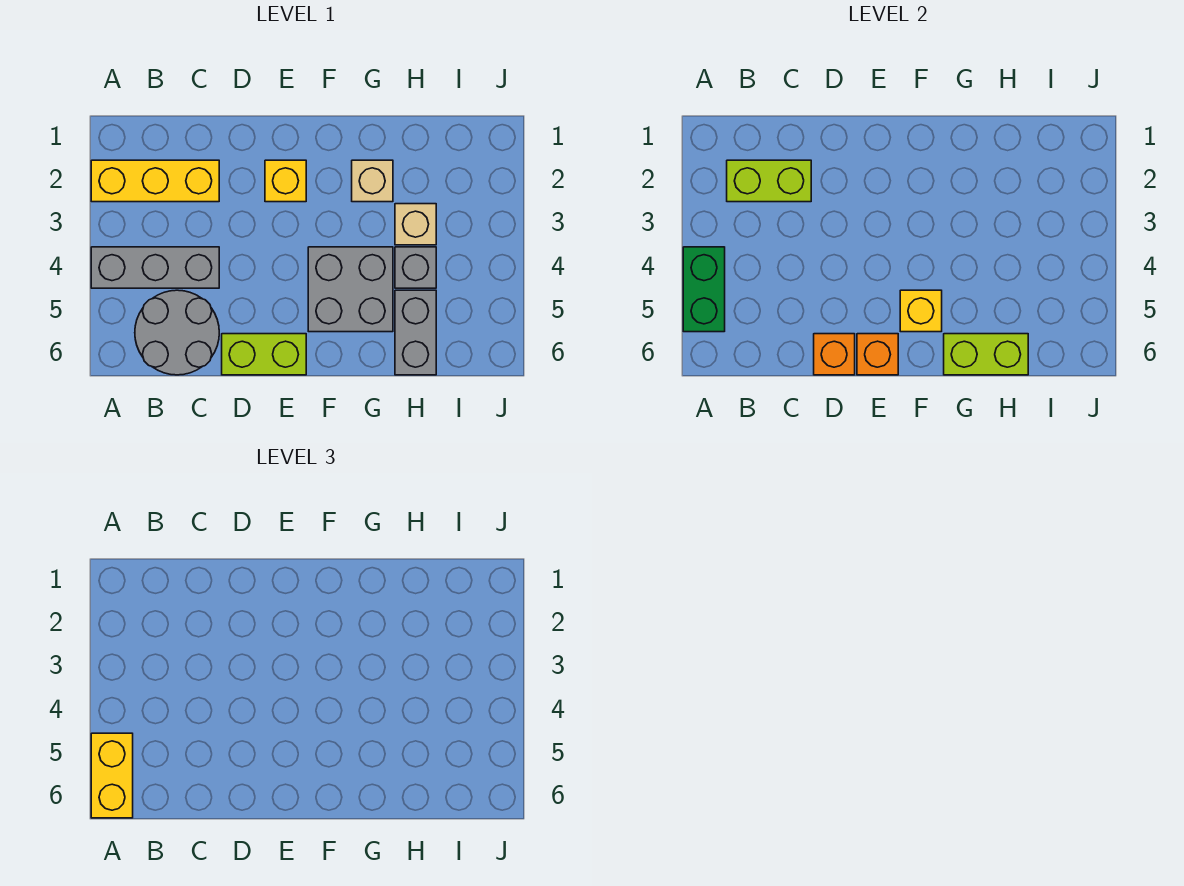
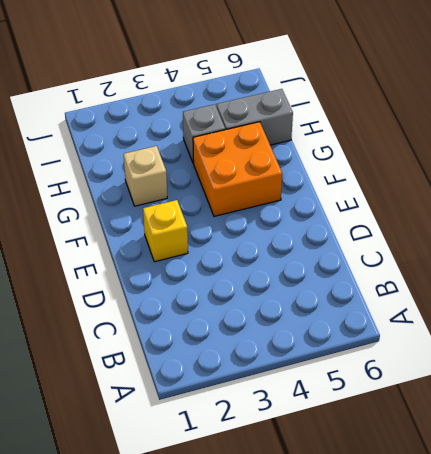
orange brick F4:G5 level 1 -> grey brick F4:G5 level 1
none -> yellow brick A2:C2 level 1
none -> grey brick A4:C4 level 1
none -> grey round brick B5:C6 level 1

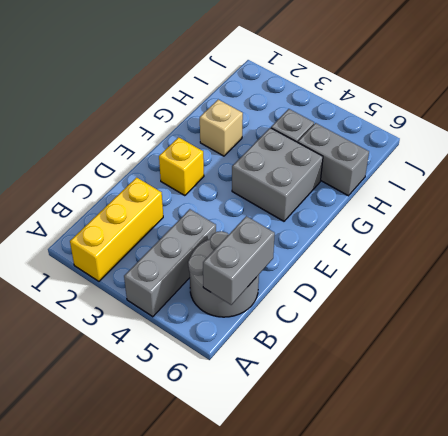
grey brick B6:C6 level 2 -> none
none -> lime brick D6:E6 level 1
none -> tan brick H3 level 1
none -> green brick A4:A5 level 2

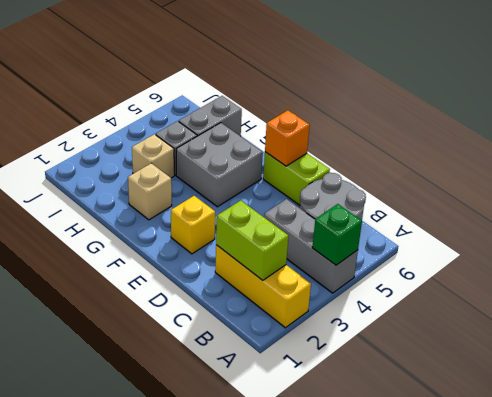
green brick A4 level 2 -> green brick A4:A5 level 2
none -> orange brick D6 level 2
none -> yellow brick F5 level 2
none -> lime brick G6:H6 level 2

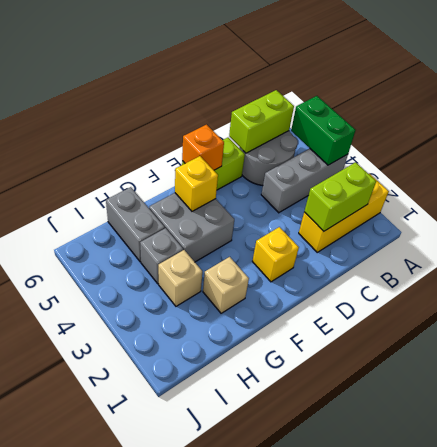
lime brick B6:C6 level 2 -> lime brick G6:H6 level 2
none -> orange brick D6 level 2
none -> yellow brick A5:A6 level 3

